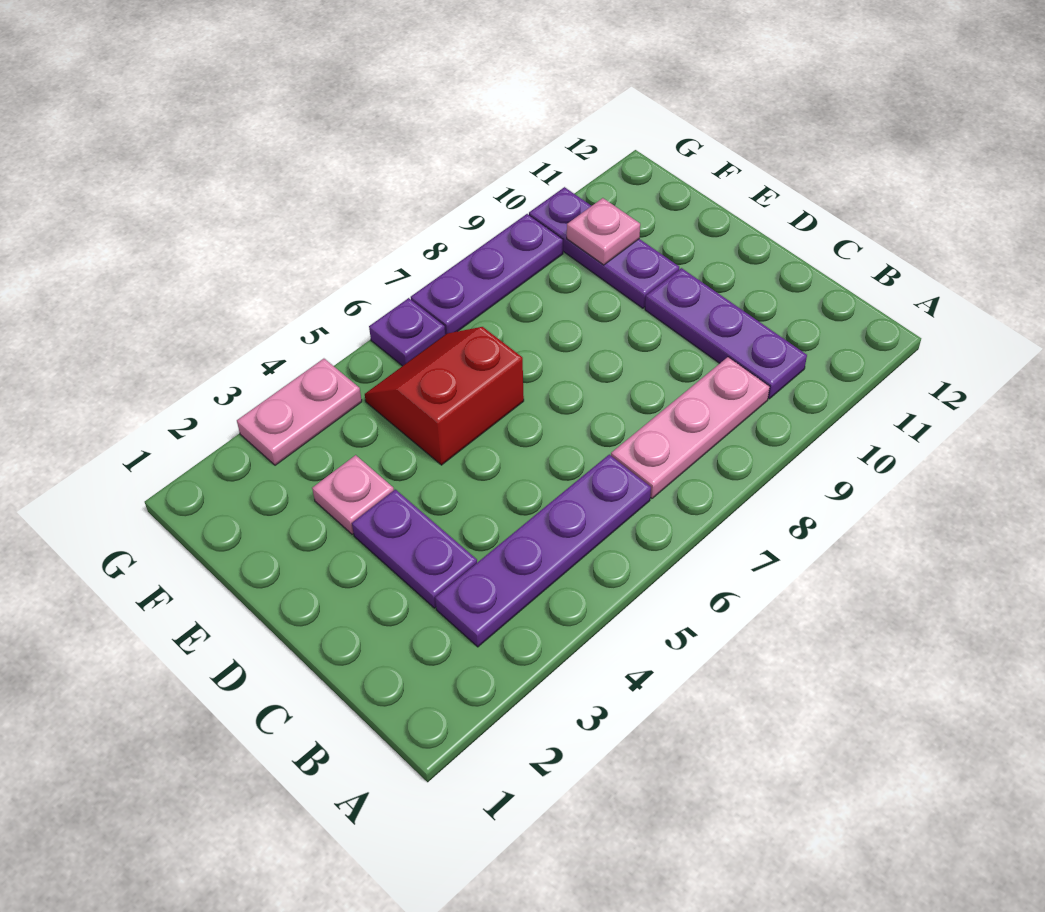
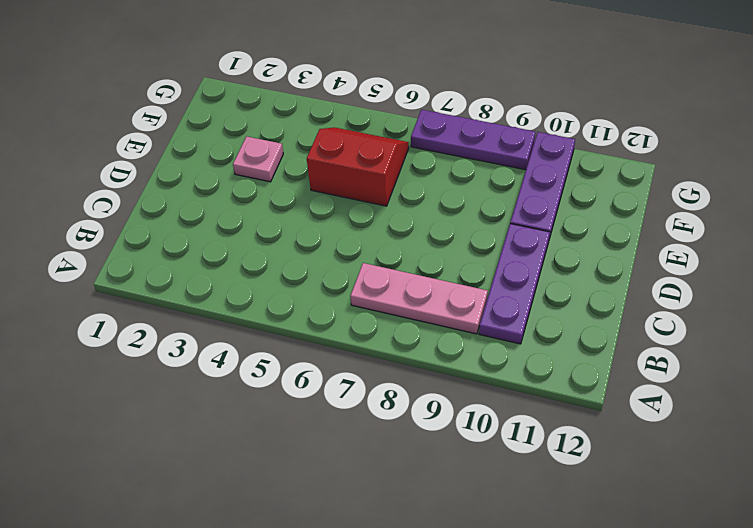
none -> purple plate B3:B6 level 1
none -> purple plate C3:D3 level 1

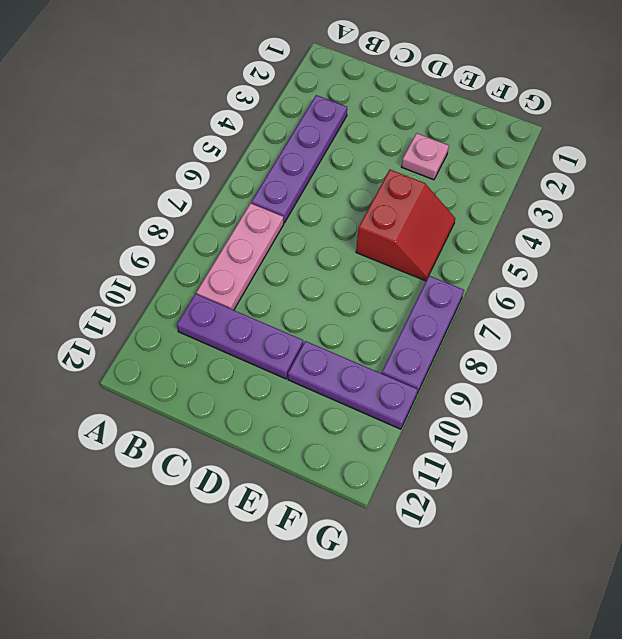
none -> purple plate C3:D3 level 1
none -> pink plate G3:G4 level 1

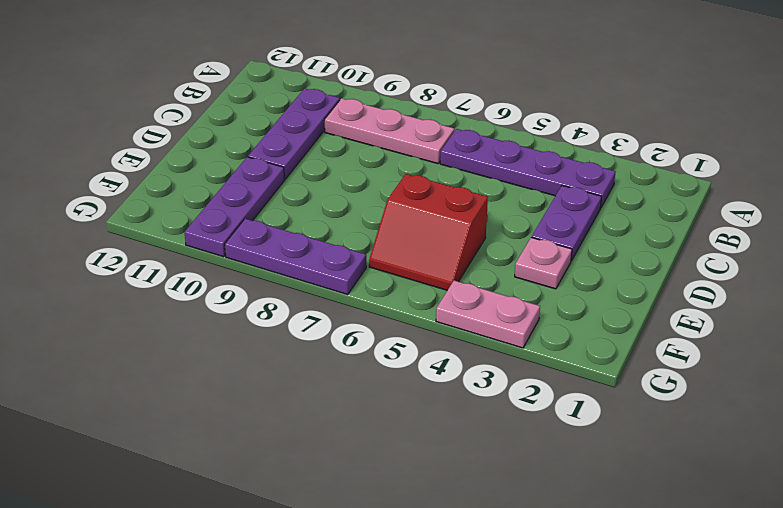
none -> purple plate G6 level 1
none -> pink plate F10 level 2

